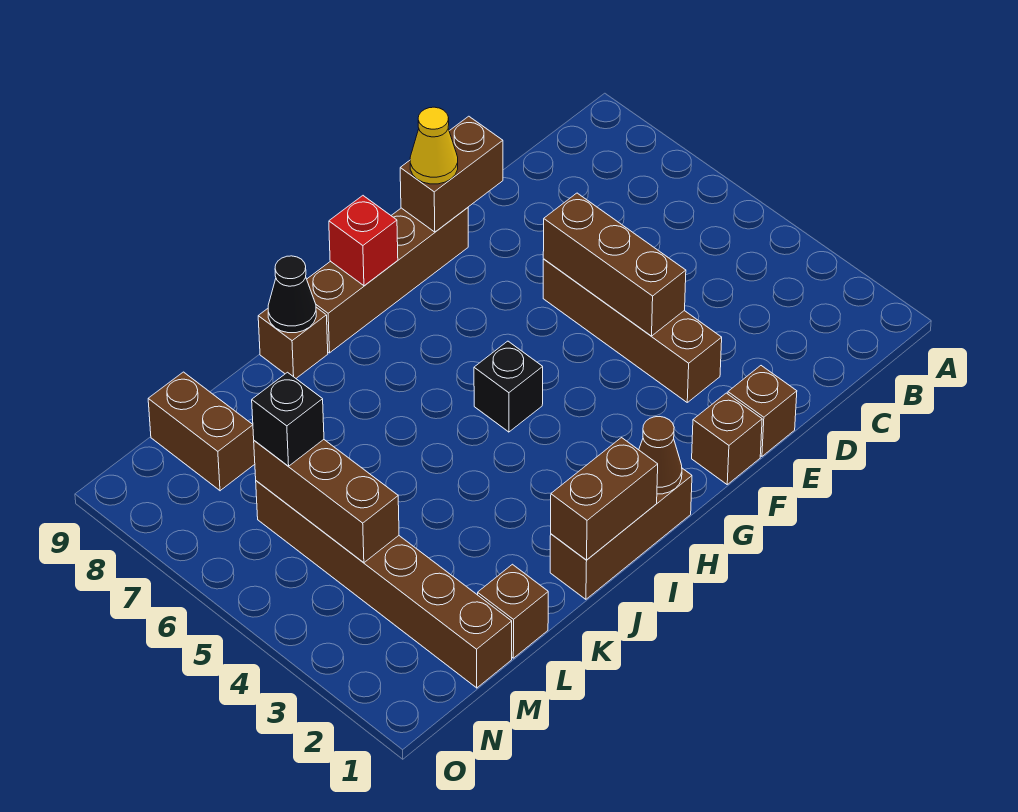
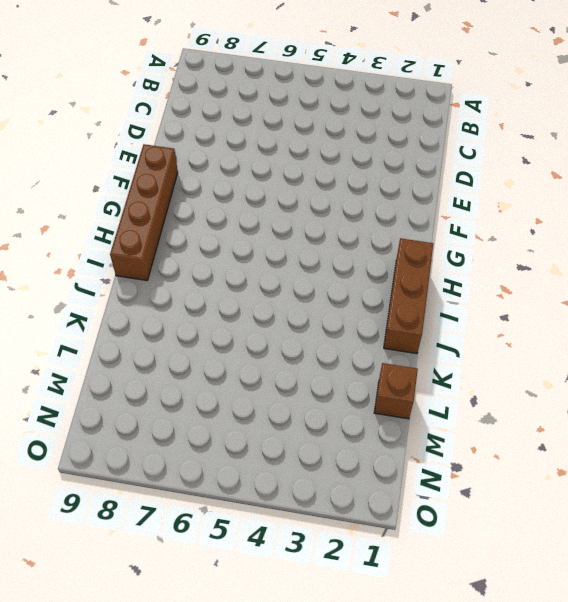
none -> brown brick E1 level 1
none -> brown brick E3:E6 level 1
none -> brown brick F1 level 1

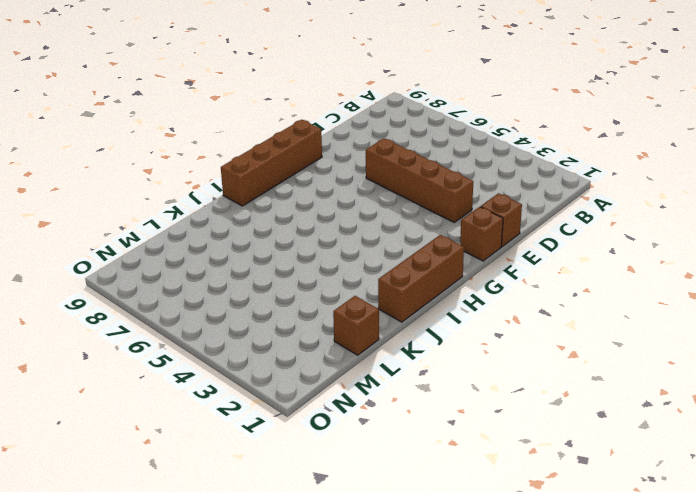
none -> black brick H5 level 1
none -> brown brick J9 level 1
none -> brown brick M1:M6 level 1

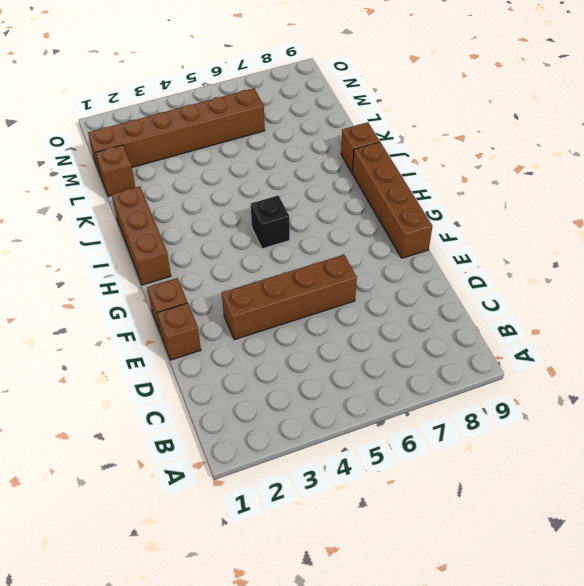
none -> brown brick M8:M9 level 1
none -> brown brick E4:E6 level 2
none -> brown brick E9:F9 level 2

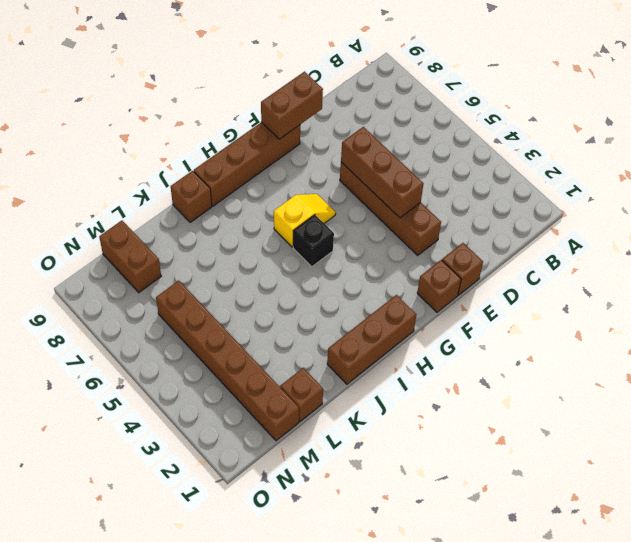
yellow slope G6:H6 level 1 top H -> none
none -> brown cone H1 level 2
none -> red brick H9 level 2
none -> brown brick I1:J1 level 2

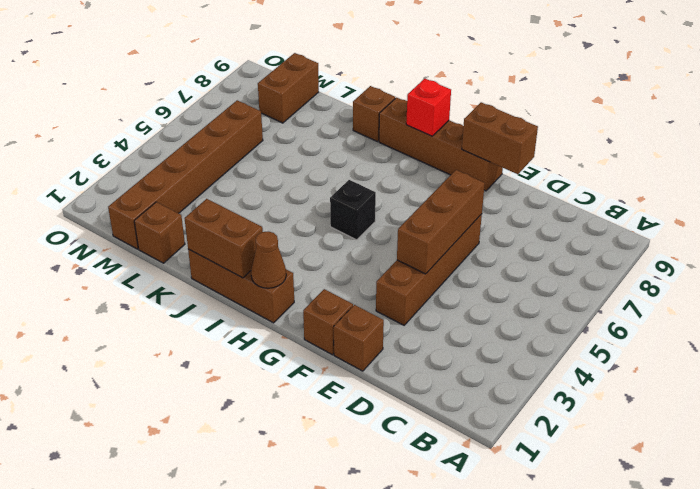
none -> black cone J9 level 2
none -> brown brick M4:M6 level 2
none -> yellow cone F9 level 3

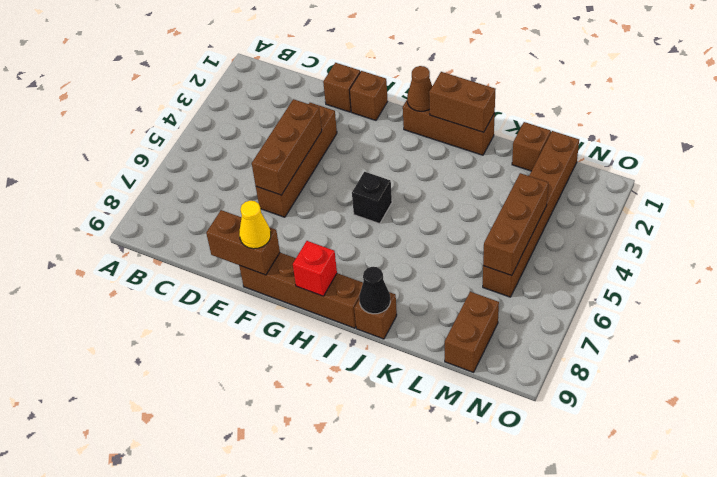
none -> black brick M6 level 3

